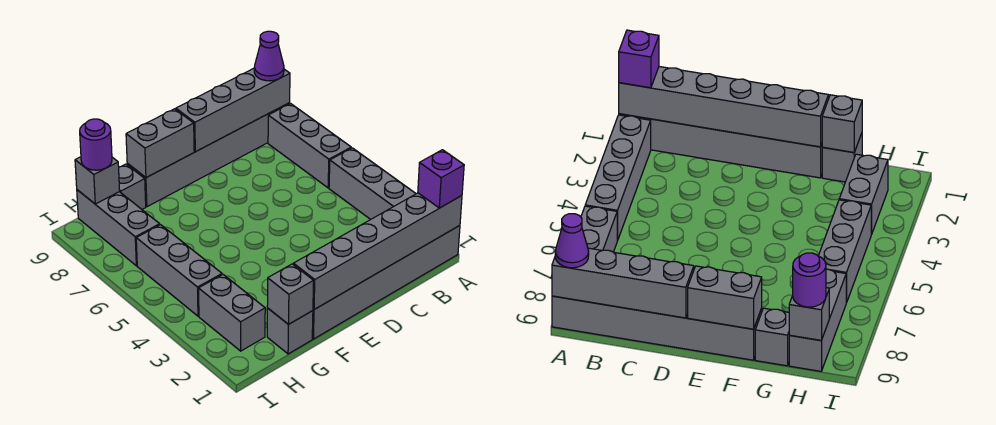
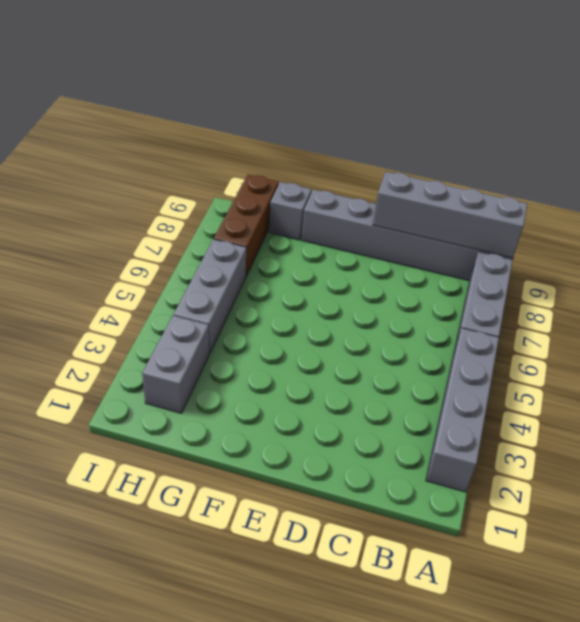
brown brick H7:H9 level 1 -> grey brick H7:H9 level 1
none -> grey brick A1:F1 level 1
none -> grey brick G1 level 1
none -> grey brick A1:F1 level 2

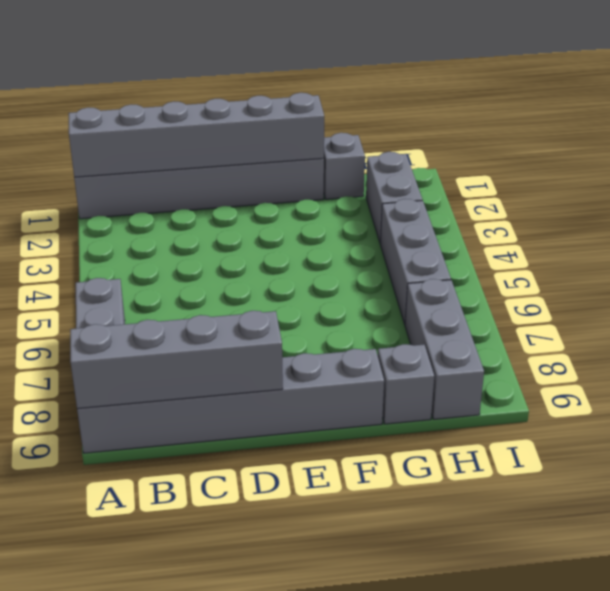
none -> grey brick A2:A5 level 1
none -> grey brick E9:F9 level 2
none -> grey brick G1 level 2

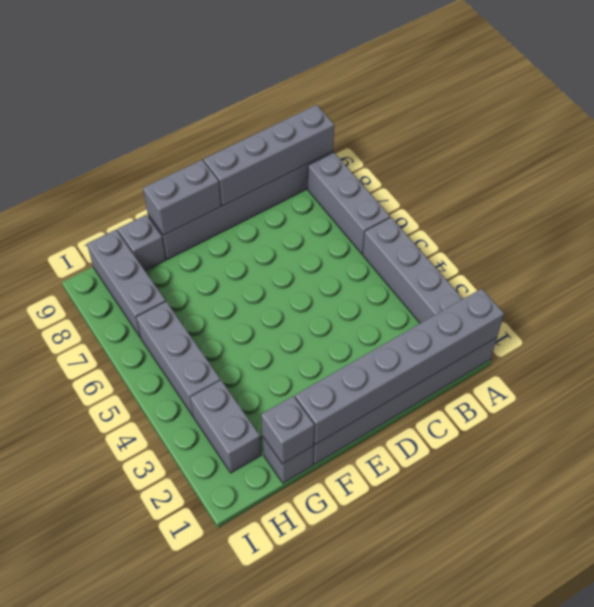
none -> grey brick H9 level 2
none -> purple brick A1 level 3
none -> purple cone A9 level 3

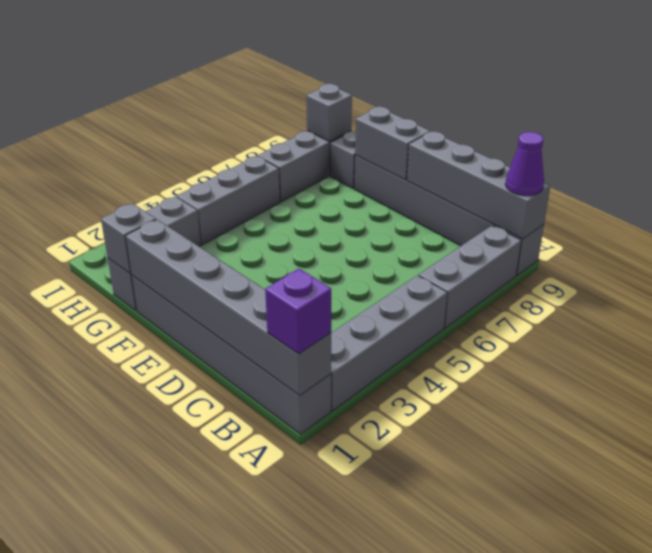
none -> purple round brick H9 level 3

